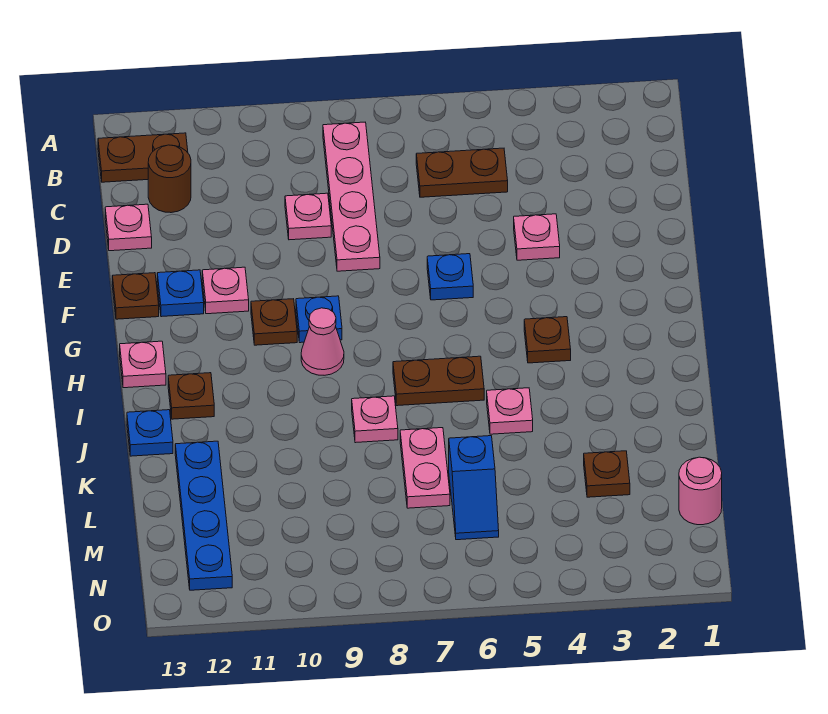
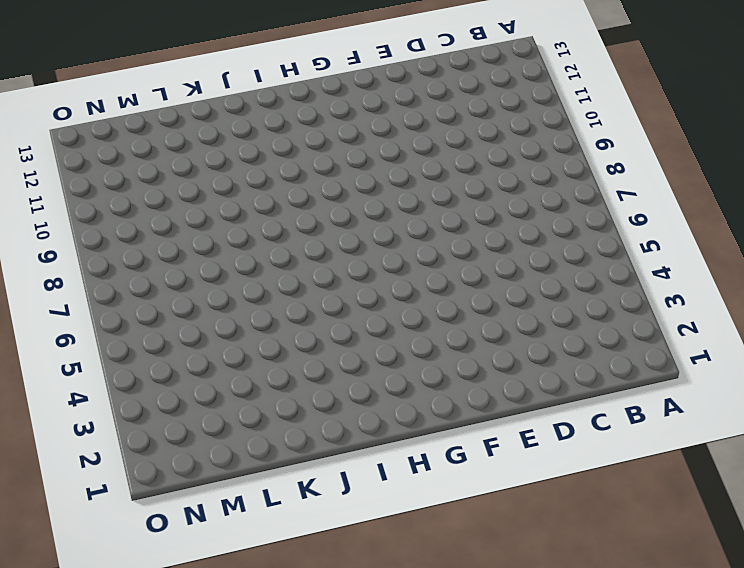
none -> pink plate B8:E8 level 1
none -> brown plate B12:B13 level 1
none -> brown plate C5:C6 level 1

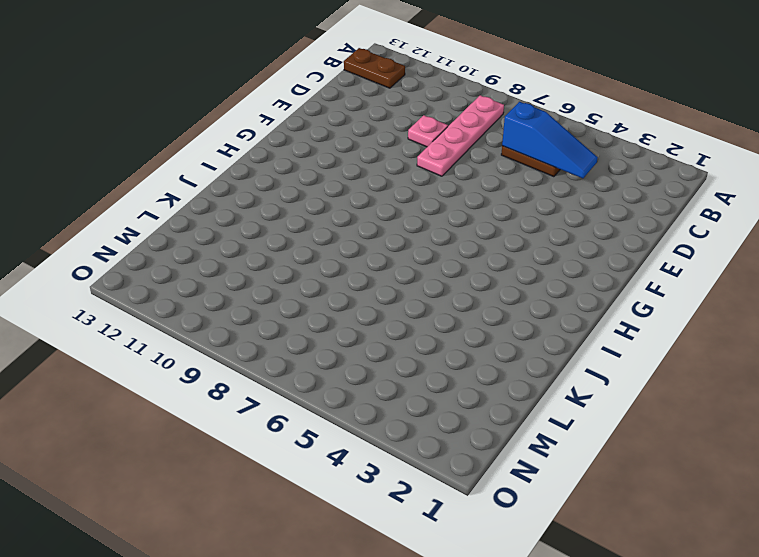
blue slope C4:C6 level 2 top 6 -> none
none -> brown round brick C12 level 1
none -> pink plate D13 level 1
none -> pink plate E4 level 1

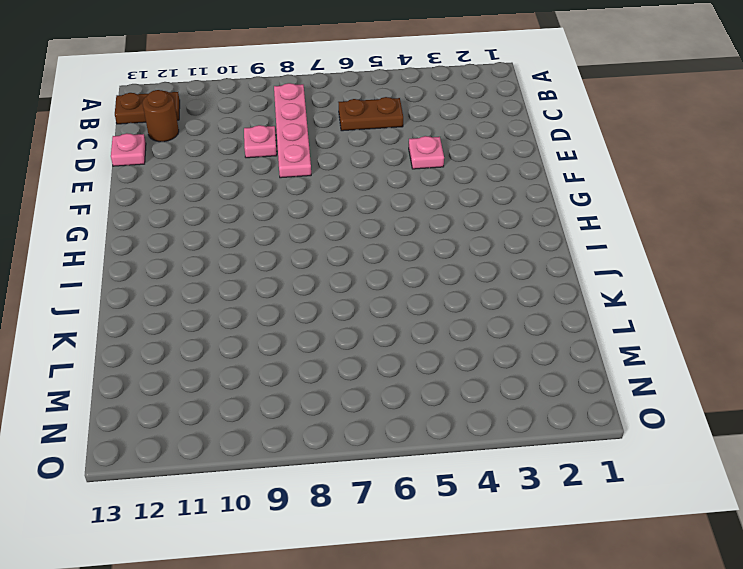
none -> blue plate F6 level 1
none -> pink plate F11 level 1
none -> blue plate F12 level 1

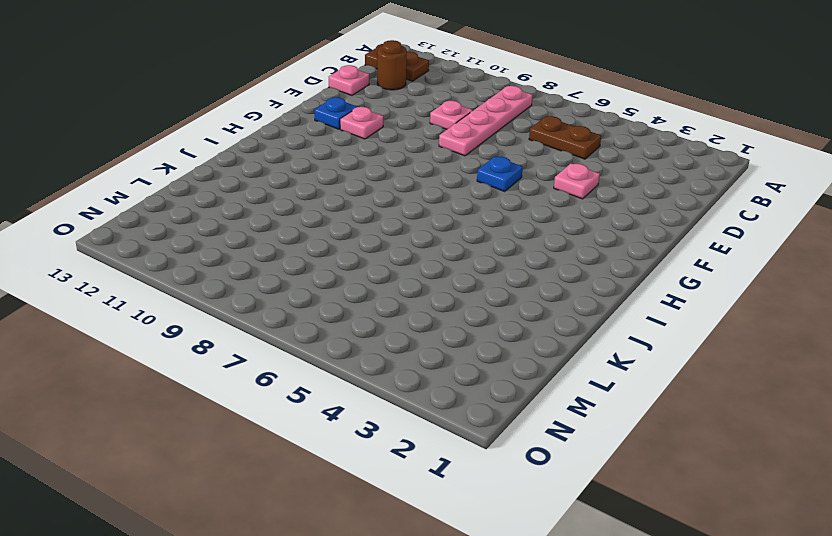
none -> brown plate F13 level 1
none -> blue plate G9 level 1
none -> brown plate G10 level 1

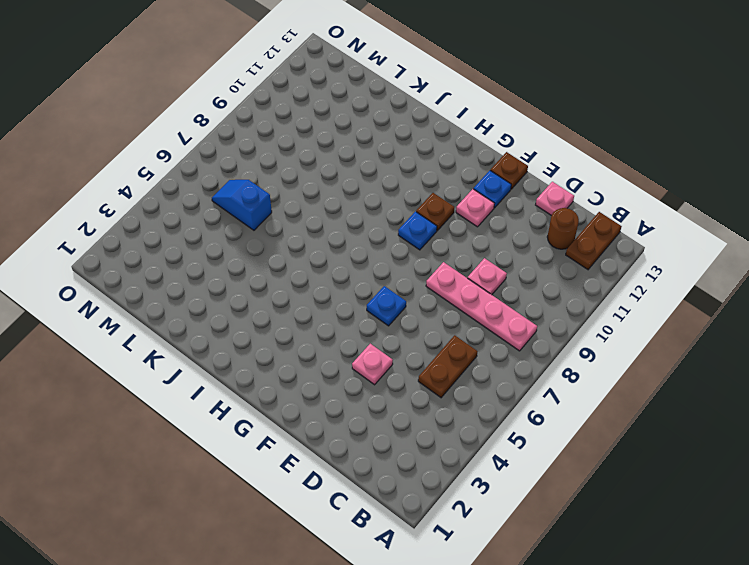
none -> brown plate H4 level 1
none -> pink cone H9 level 1
none -> pink plate H13 level 1

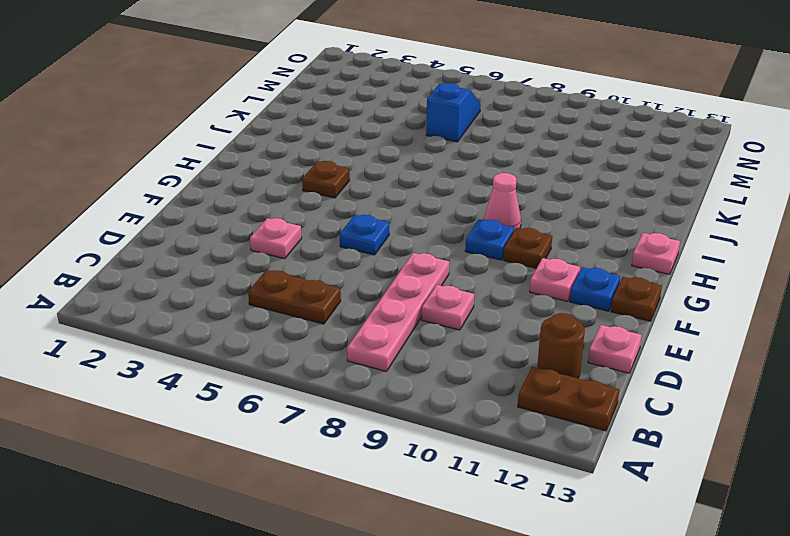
none -> brown plate I6:I7 level 1
none -> brown plate I12 level 1
none -> pink plate J5 level 1

